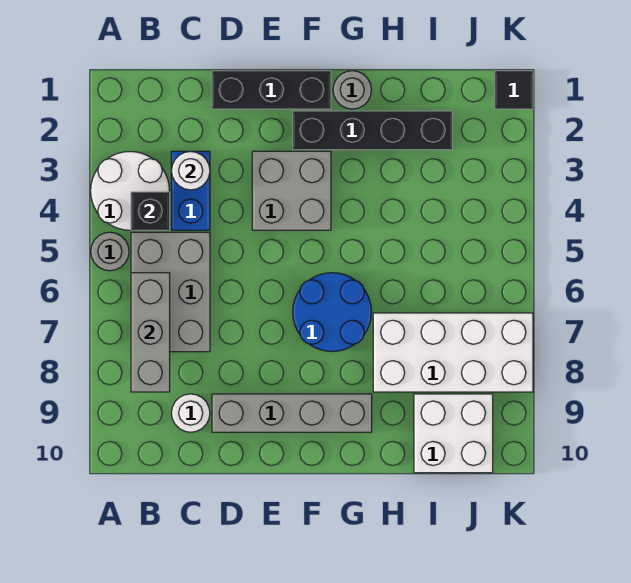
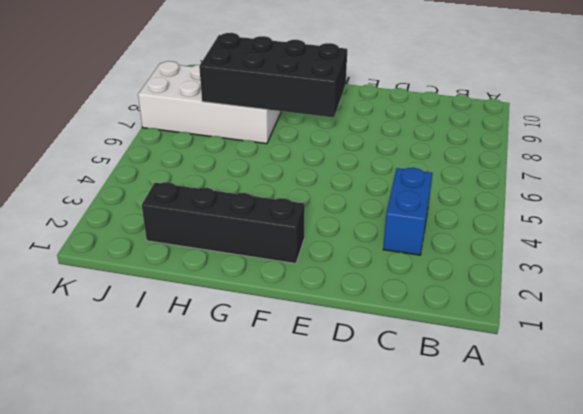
black brick F7:I8 level 2 -> none
none -> white round brick A3:B4 level 1
none -> grey round brick A5 level 1
none -> grey brick B5:C7 level 1

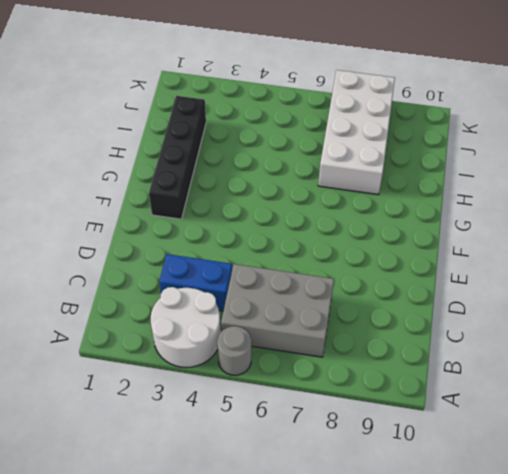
none -> white round brick C9 level 1
none -> black brick D1:F1 level 1
none -> grey brick D9:G9 level 1

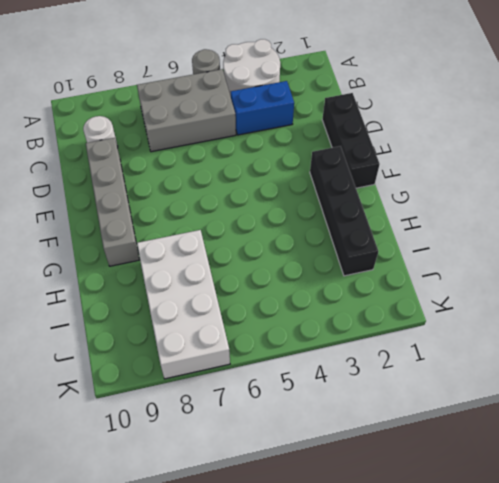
none -> grey brick E3:F4 level 1
none -> blue round brick F6:G7 level 1
none -> grey round brick G1 level 1

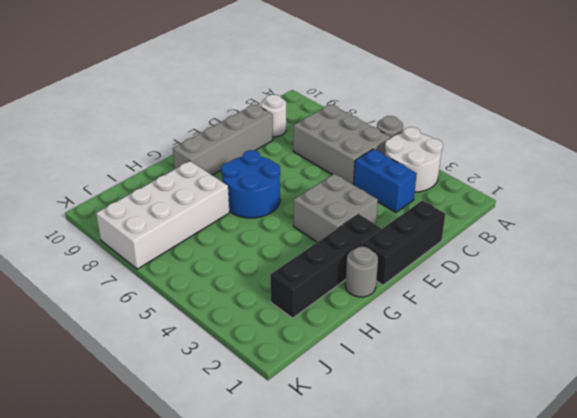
none -> white brick I9:J10 level 1
none -> black tile K1 level 1
none -> black brick B4 level 2

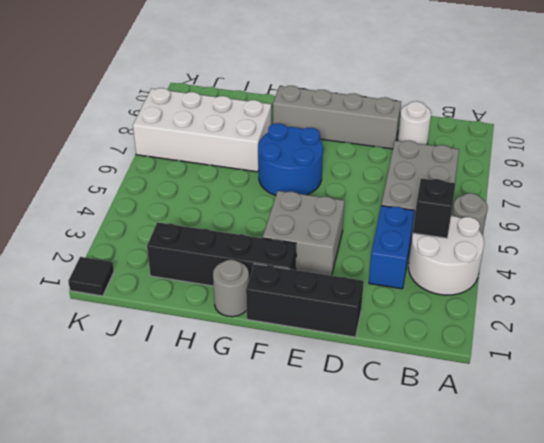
none -> white brick I9:J10 level 1
none -> grey brick B6:B8 level 2
none -> white round brick C3 level 2

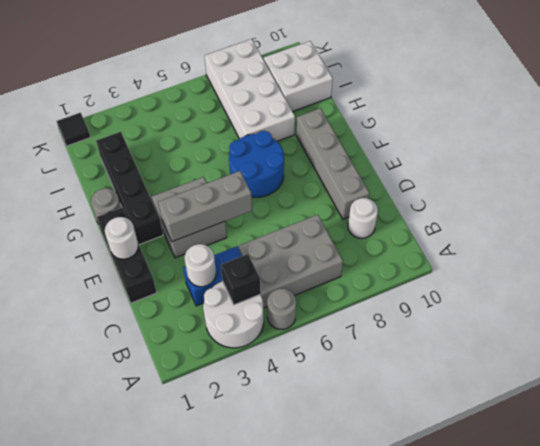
white round brick E1 level 2 -> none
grey brick E3:E5 level 2 -> grey brick B6:B8 level 2

